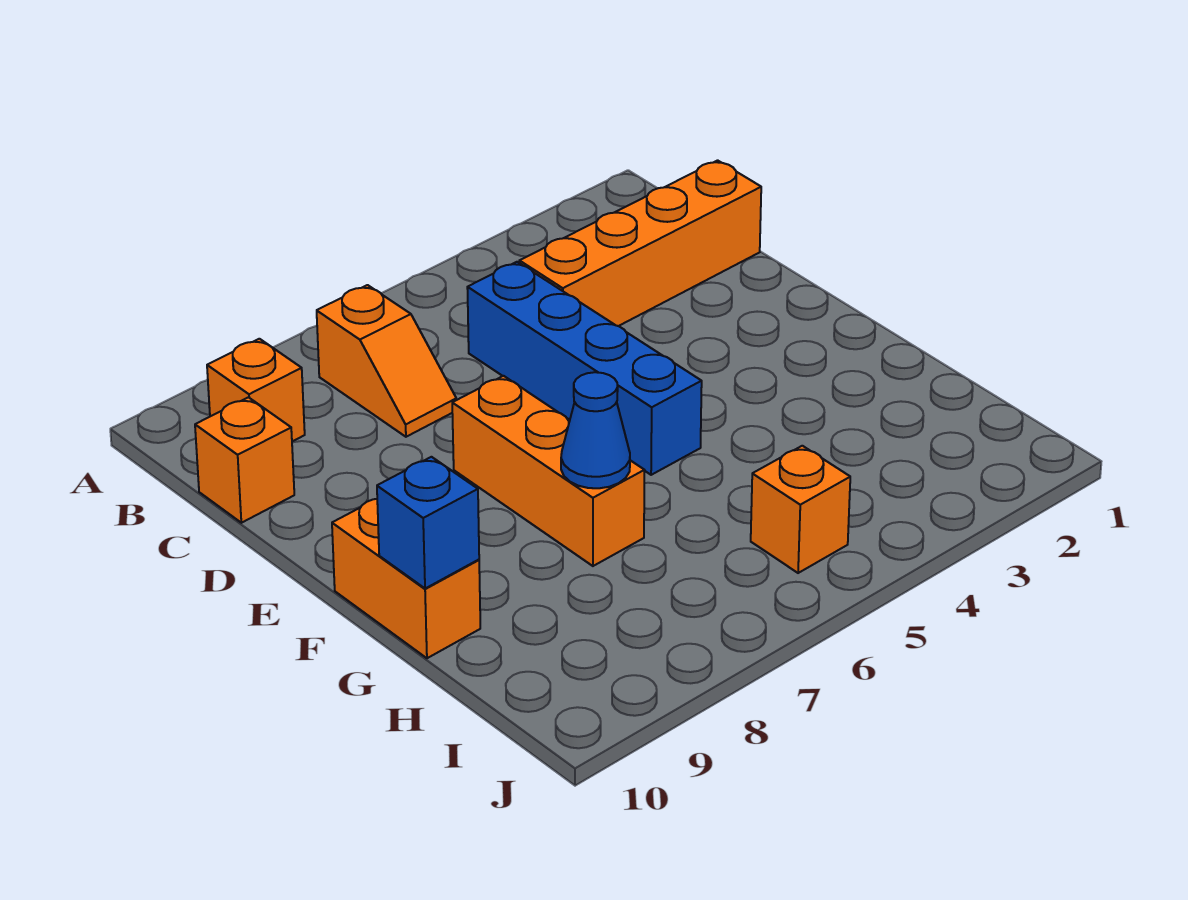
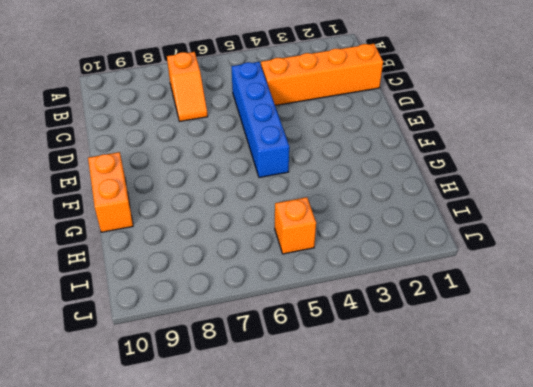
none -> orange brick B9 level 1
none -> orange brick C10 level 1

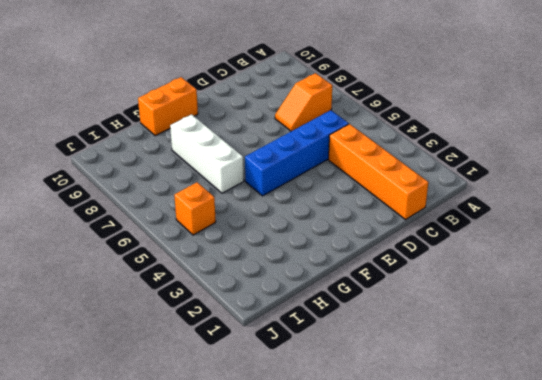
white brick G6:G8 level 1 -> orange brick E7:G7 level 1
none -> orange brick B9 level 1
none -> orange brick C10 level 1

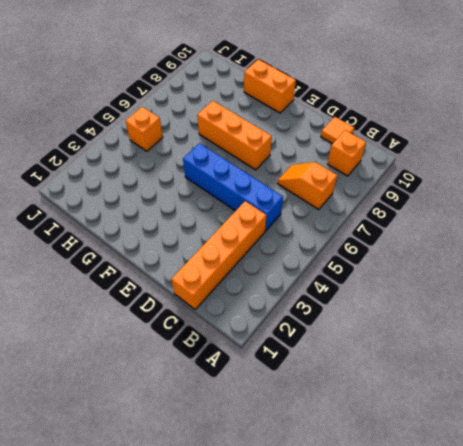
orange tile C10 level 1 -> orange brick C10 level 1
none -> blue cone G7 level 2
none -> blue brick G10 level 2

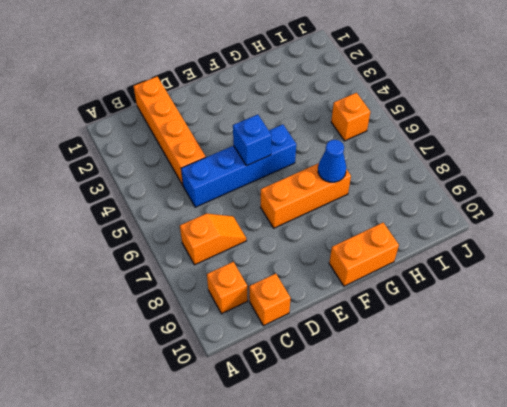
blue brick E5 level 2 -> blue brick G10 level 2

